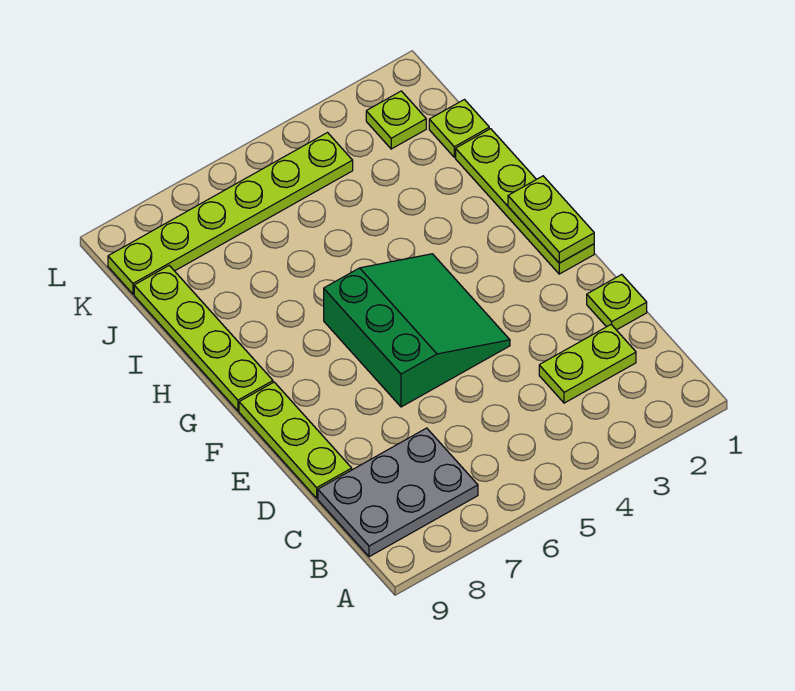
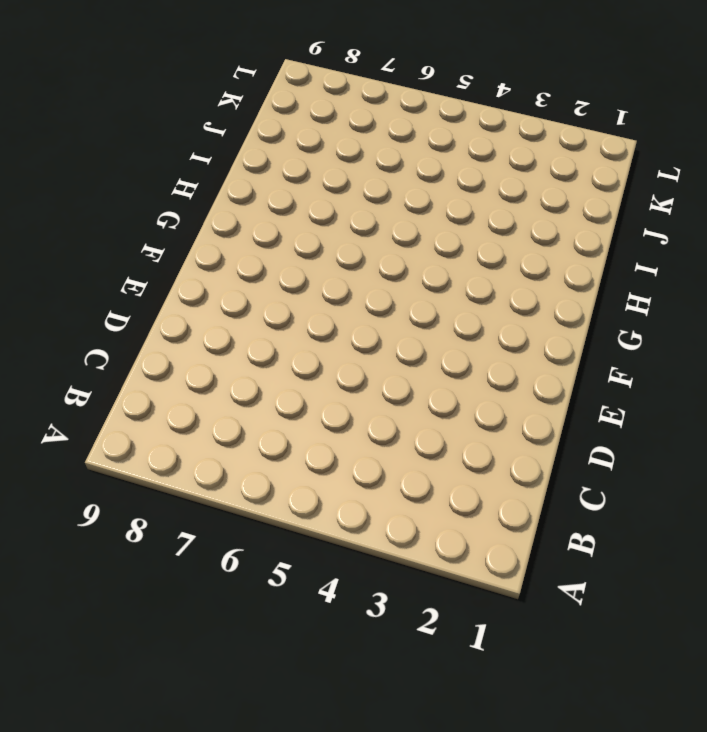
none -> grey plate B7:C9 level 1
none -> lime plate C2:C3 level 1

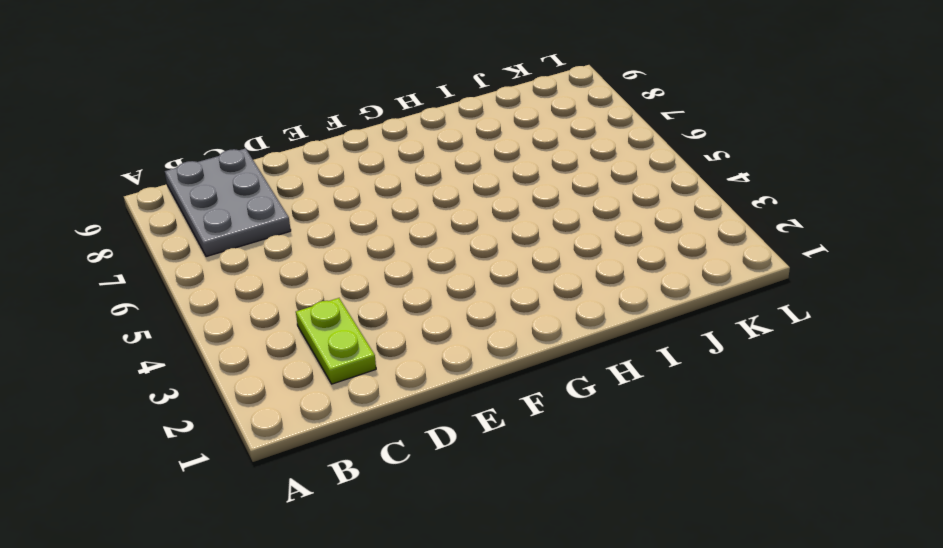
none -> lime plate D1 level 1
none -> lime plate D9:F9 level 1

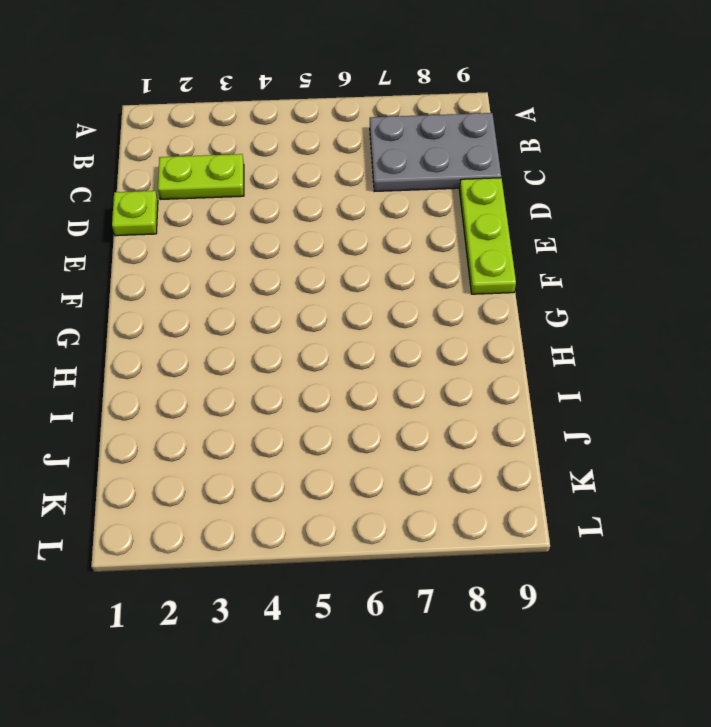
none -> green slope E4:G6 level 1 top 6
none -> lime plate F1:I1 level 1

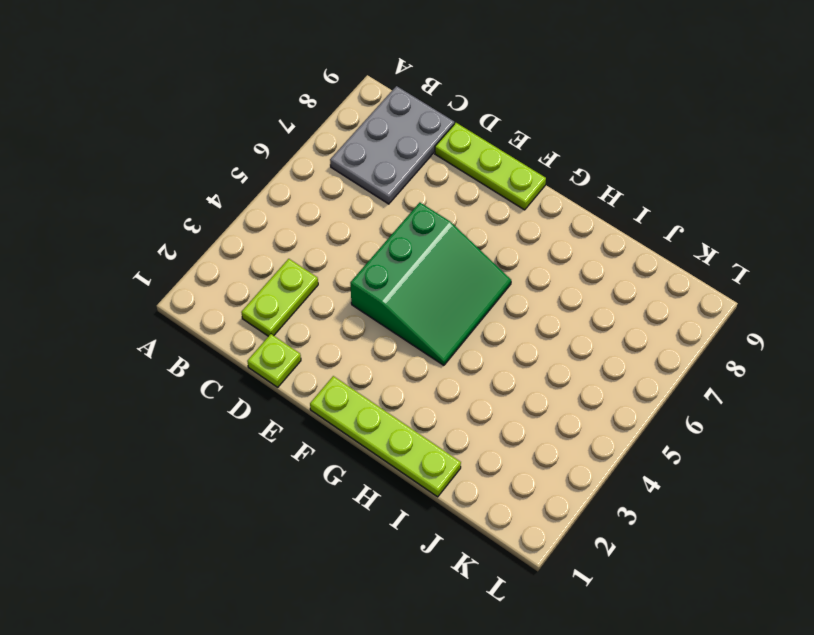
green slope E4:G6 level 1 top E -> green slope E4:G6 level 1 top 6
none -> lime plate G9:J9 level 1
none -> lime plate J1 level 1

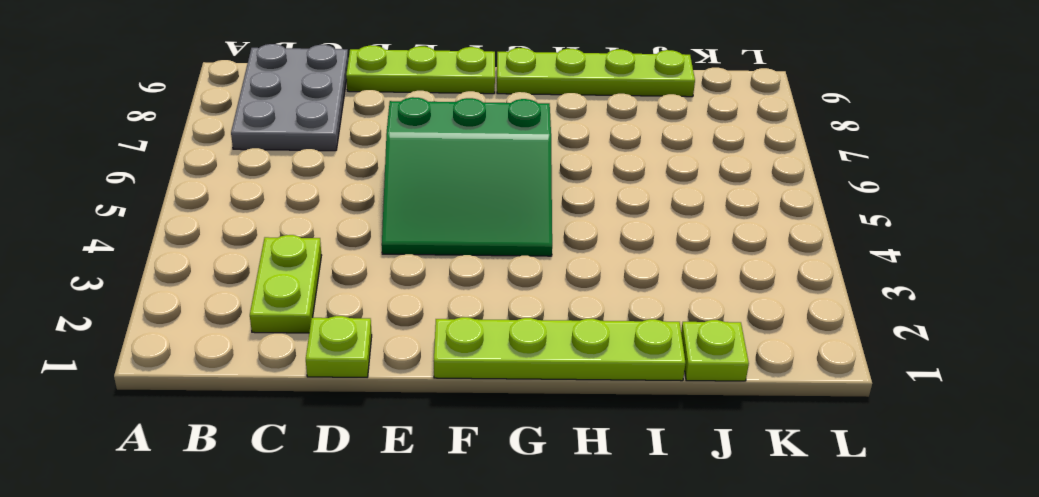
none -> lime plate K2 level 1
none -> lime plate K4:K9 level 1

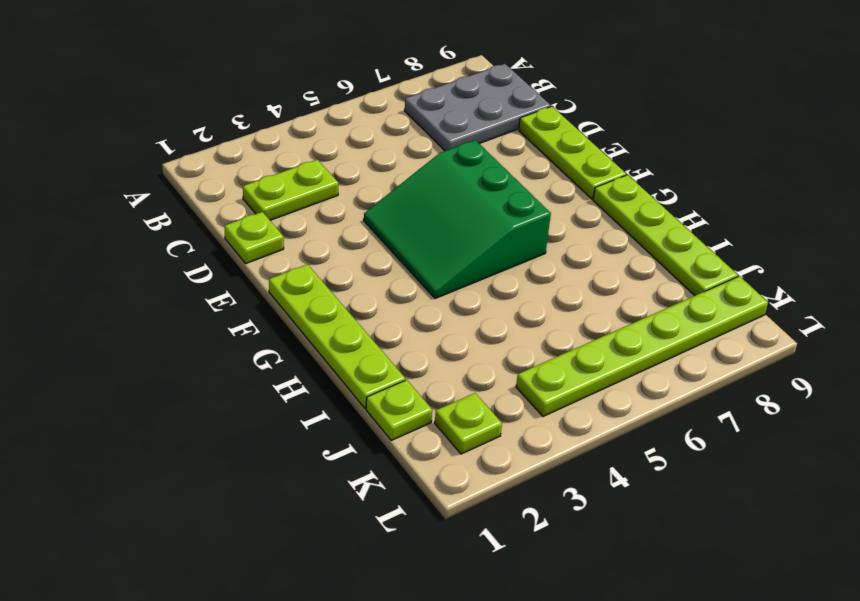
none -> lime plate F1:G1 level 2

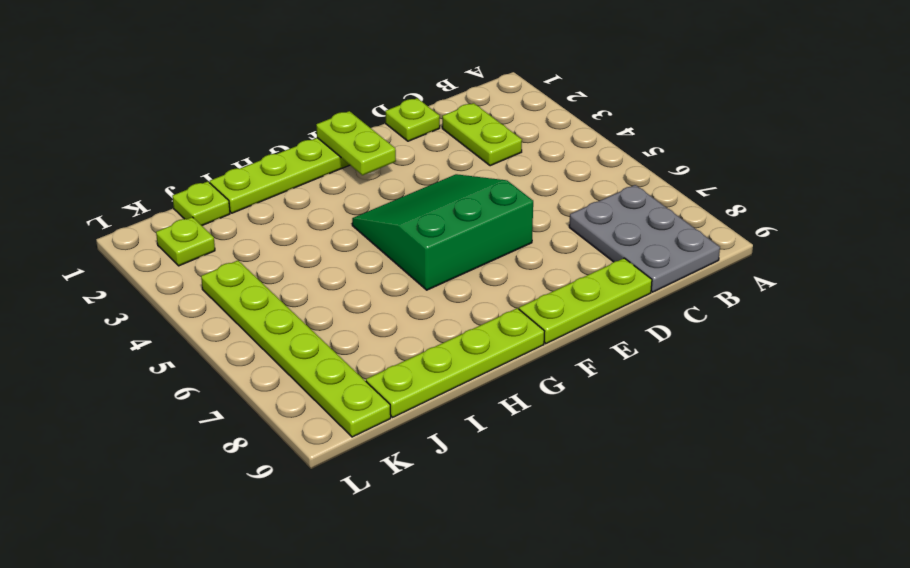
lime plate F1:F2 level 2 -> lime plate F1:G1 level 2

